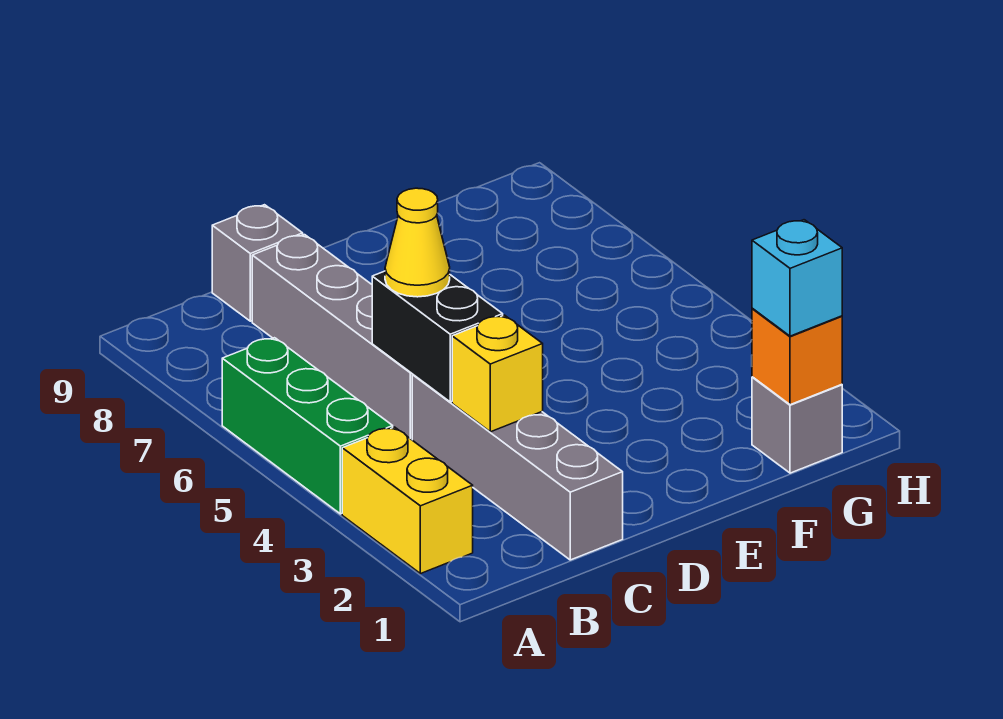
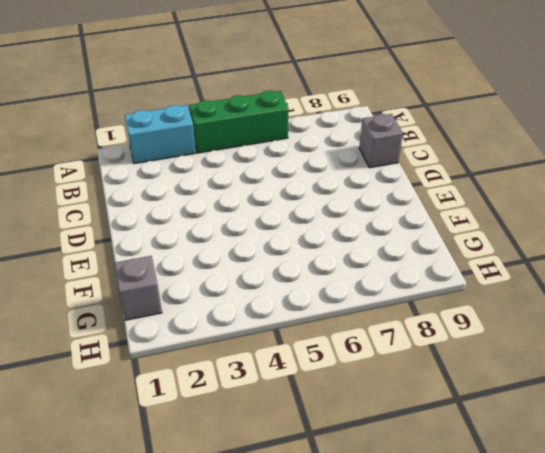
cyan brick A2:A3 level 1 -> yellow brick A2:A3 level 1
none -> grey brick C1:C4 level 1
none -> grey brick C5:C8 level 1

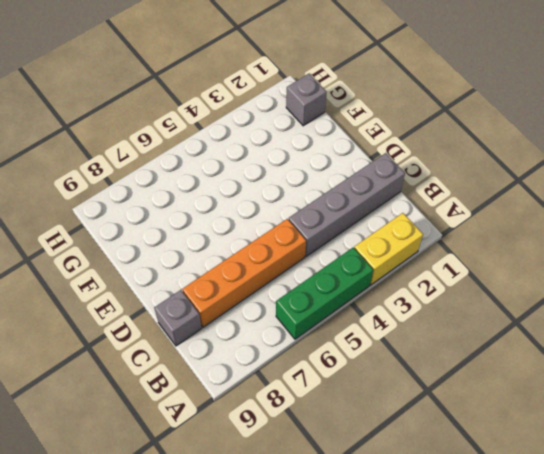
orange brick C5:C8 level 1 -> grey brick C5:C8 level 1
none -> yellow brick C3 level 2
none -> black brick C4:C5 level 2

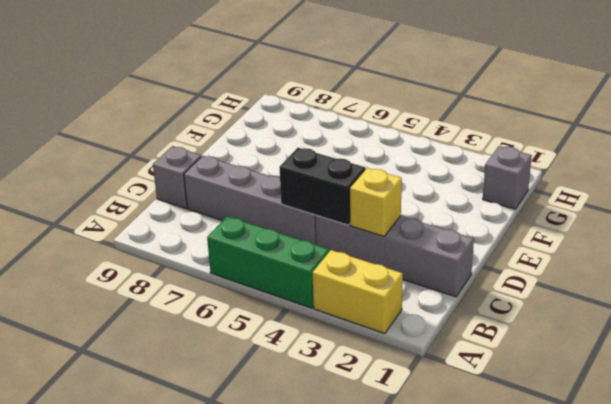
none -> orange brick G1 level 2
none -> yellow cone C5 level 3

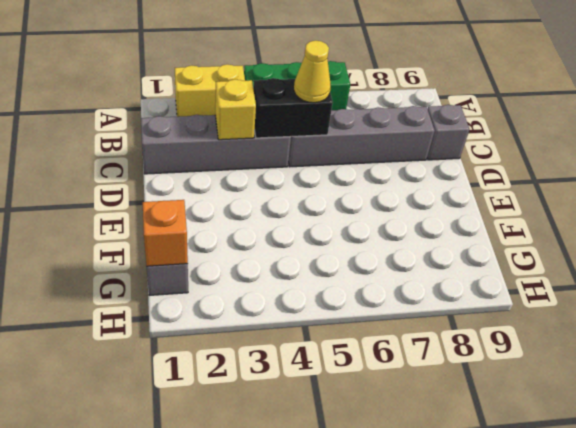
none -> cyan brick G1 level 3

